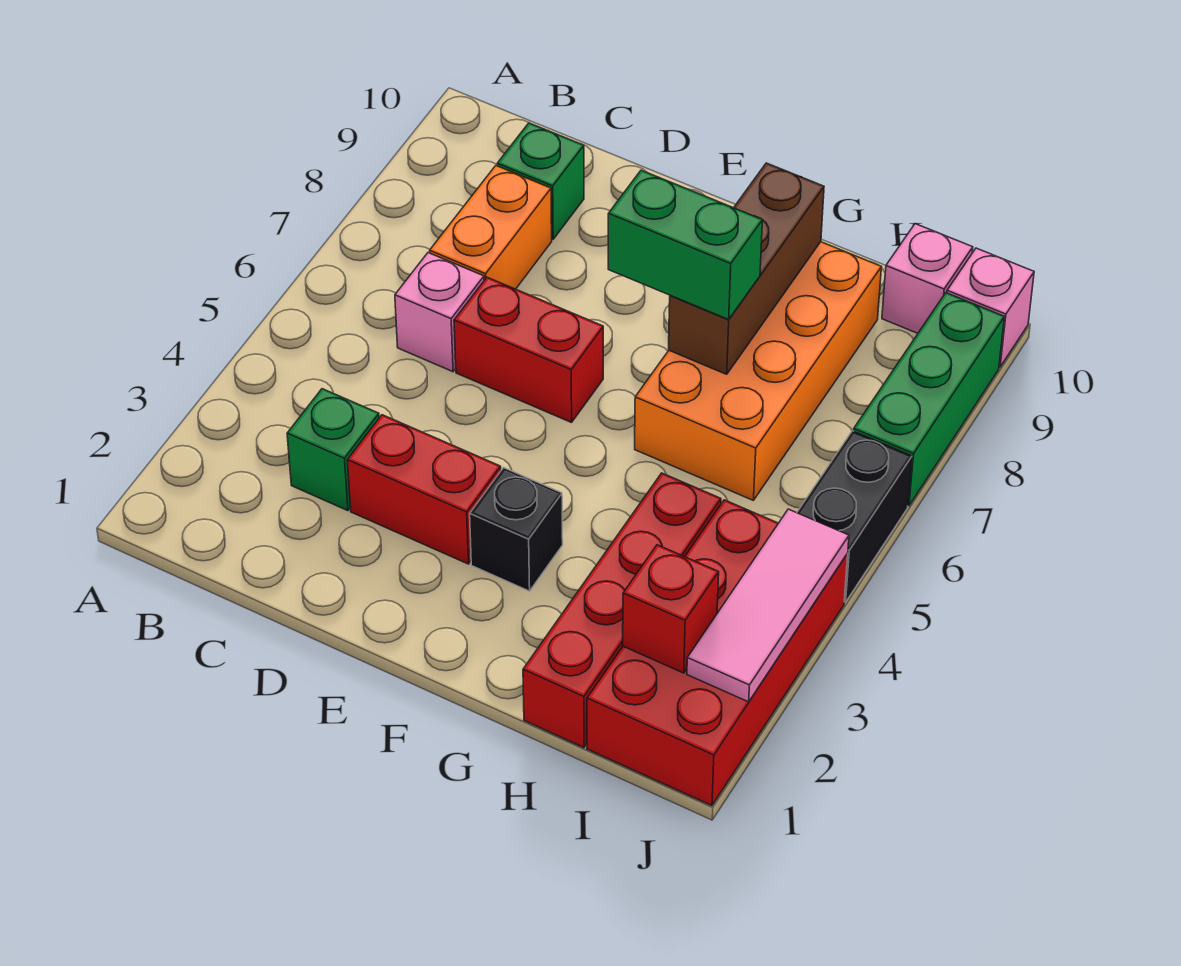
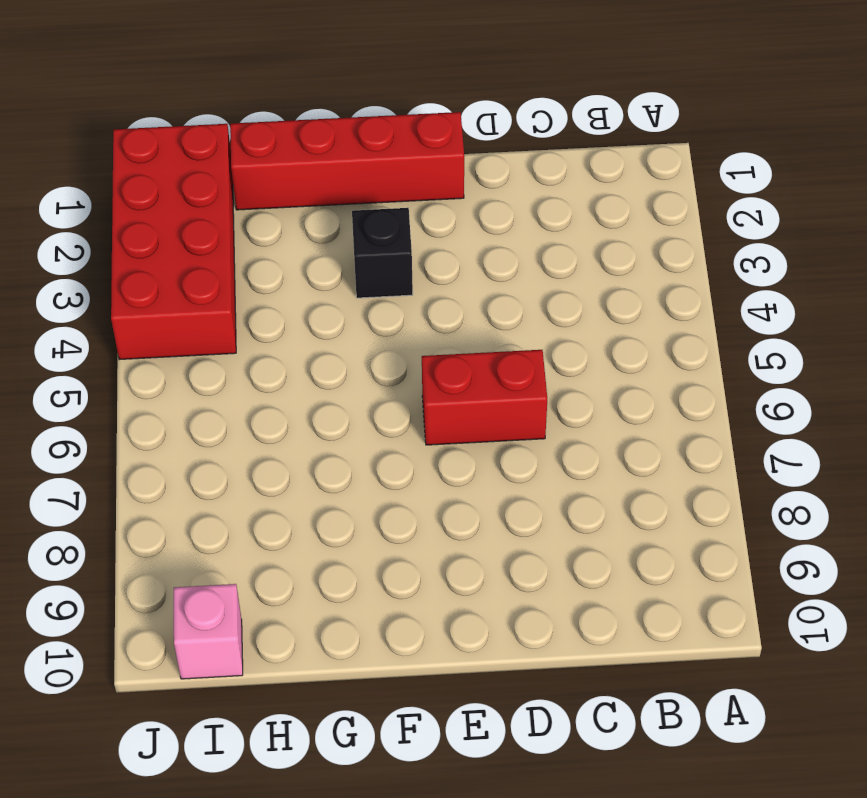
red brick E1:H1 level 1 -> red brick H1:H4 level 1
none -> green brick C3 level 1
none -> pink brick C6 level 1
none -> orange brick C7:C8 level 1

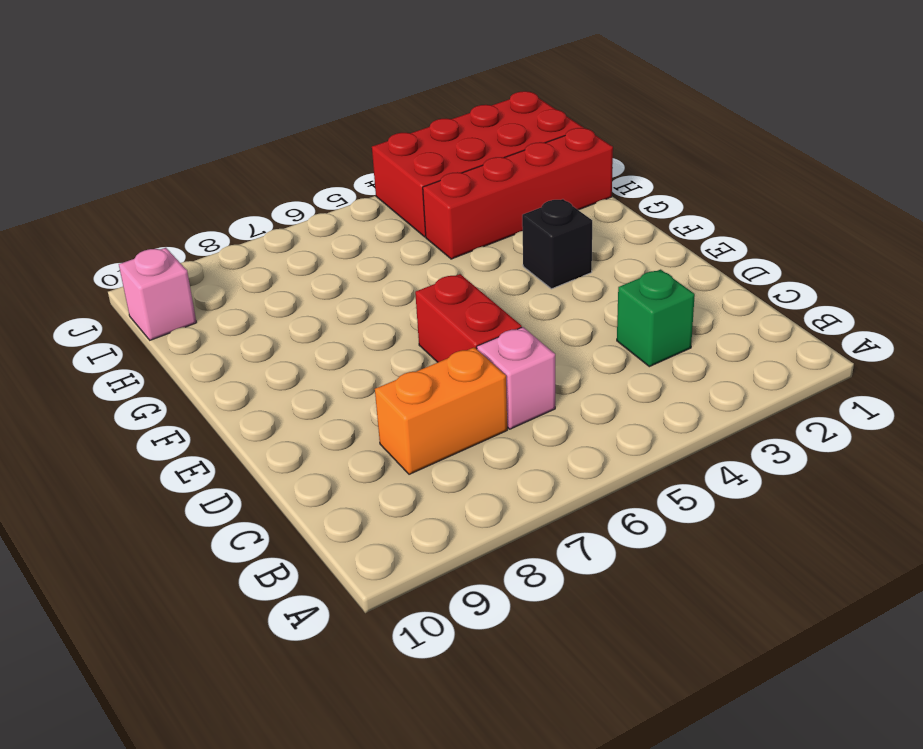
none -> green brick C9 level 1
none -> red brick D3:E3 level 1
none -> orange brick G6:H9 level 1

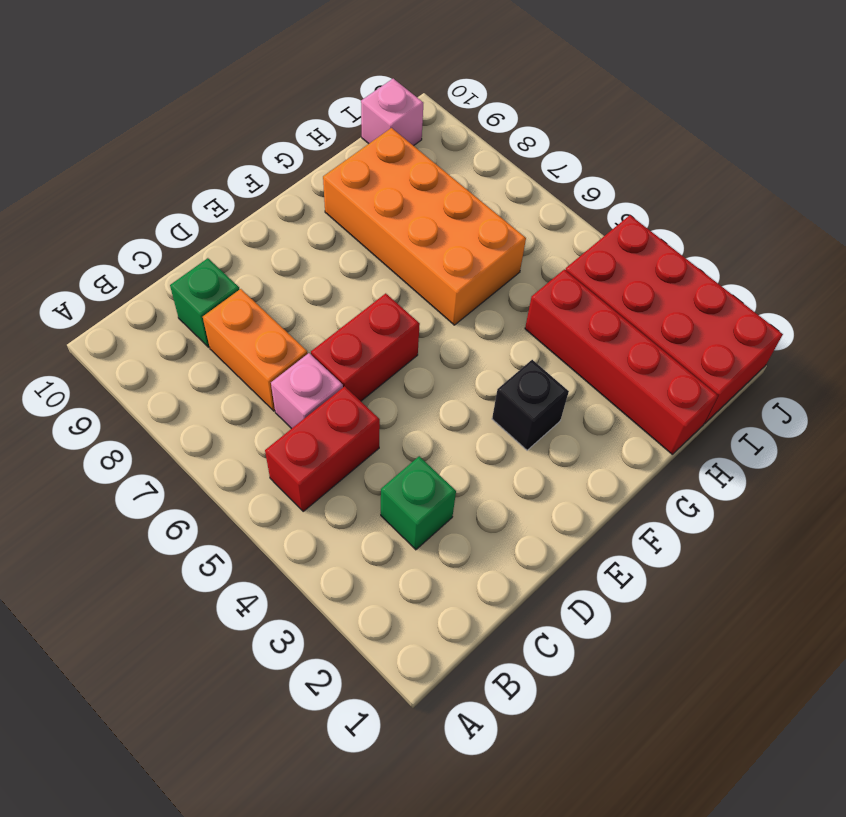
red brick B5:C5 level 1 -> red brick D3:E3 level 1
none -> black brick J5:J6 level 1
none -> green brick J7:J9 level 1
none -> pink brick J10 level 1

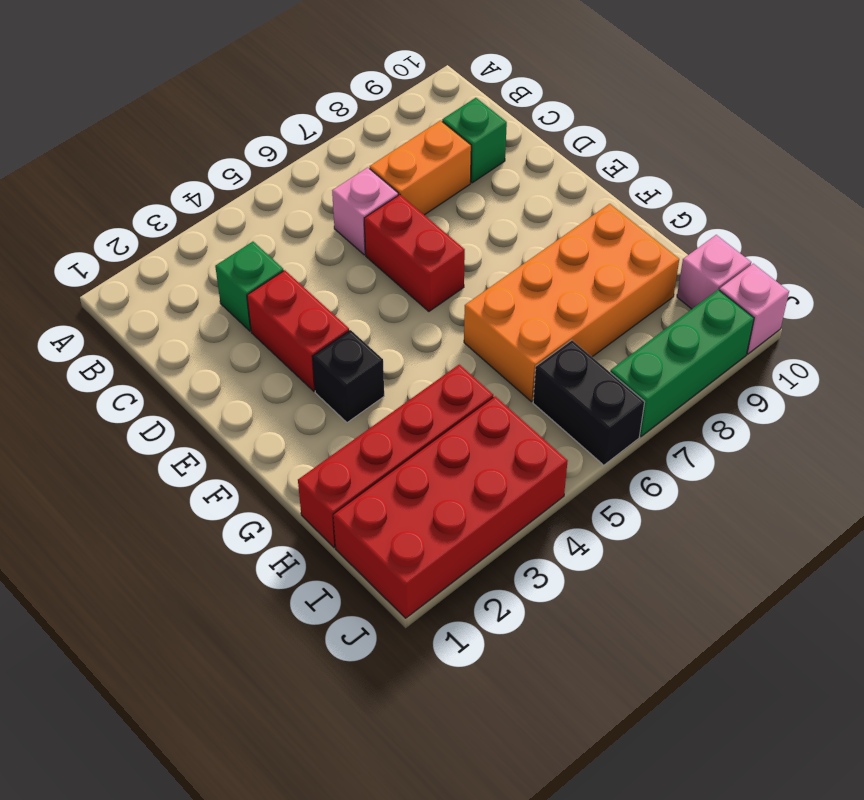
black brick I6:J6 level 1 -> black brick J5:J6 level 1
none -> brown brick G7:G9 level 2
none -> red brick I2 level 2
none -> pink tile J2:J4 level 2

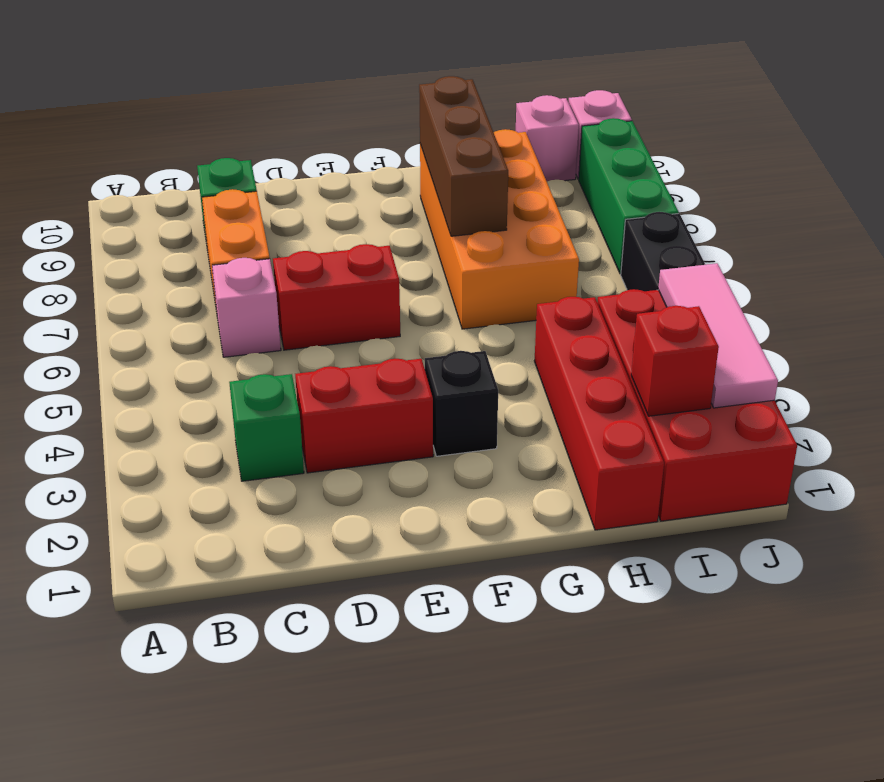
none -> green brick F7:G7 level 3

